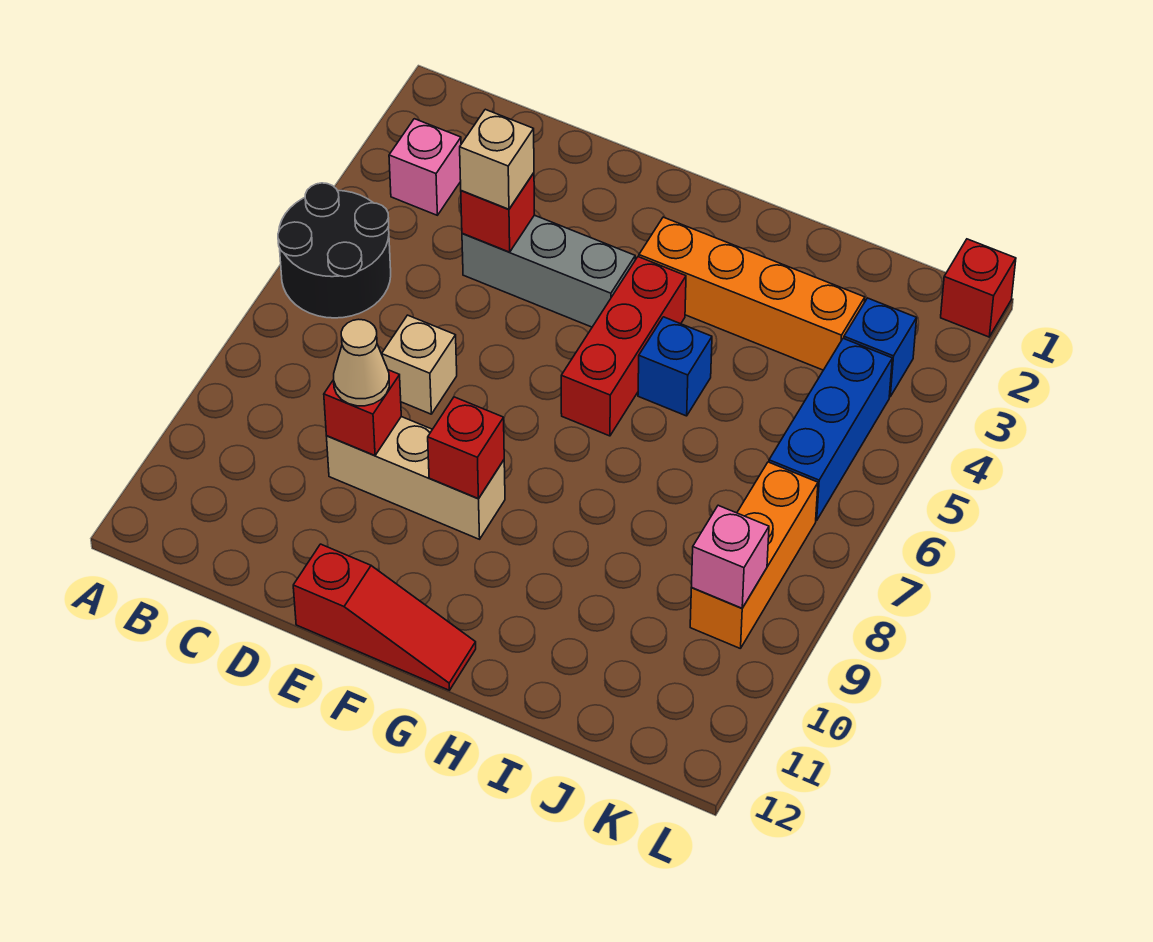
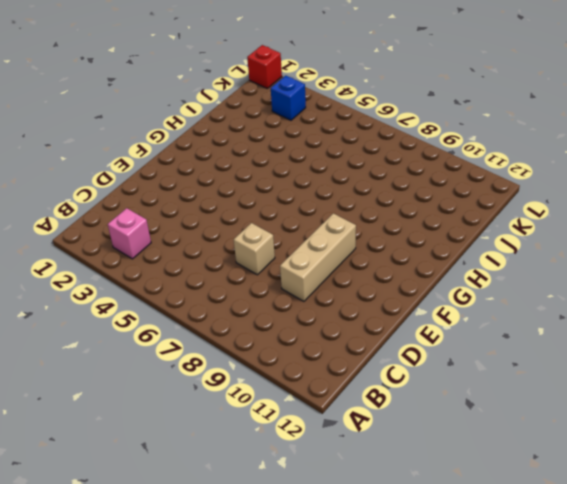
none -> black round brick A5:B6 level 1
none -> grey brick D4:F4 level 1
none -> red slope E12:G12 level 1 top E

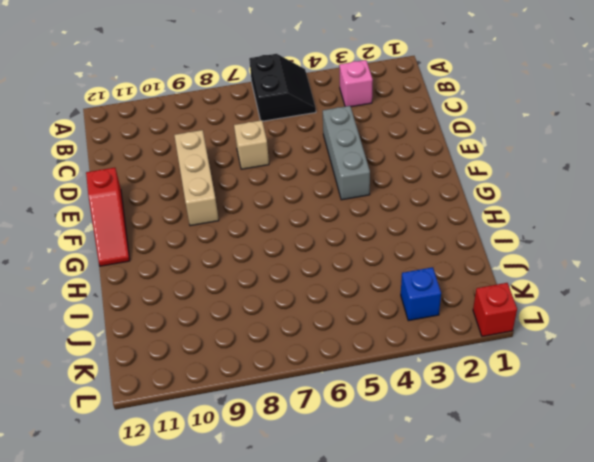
black slope A5:B6 level 1 top 6 -> black round brick A5:B6 level 1
none -> orange brick G3:J3 level 1
none -> red brick G4:G6 level 1
none -> blue brick H5 level 1

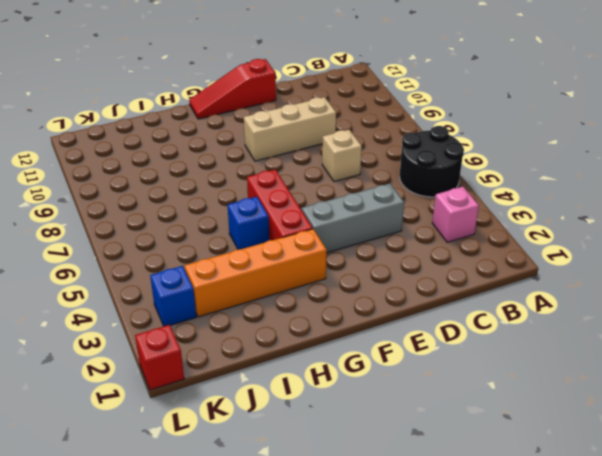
none -> blue brick K4:K6 level 1
none -> orange brick K7:K9 level 1
none -> red brick D4 level 2

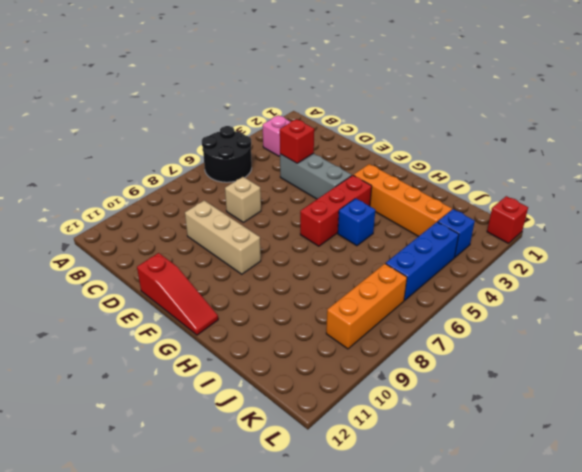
none -> red brick D9 level 2
none -> red brick F9 level 2
none -> pink brick K9 level 2

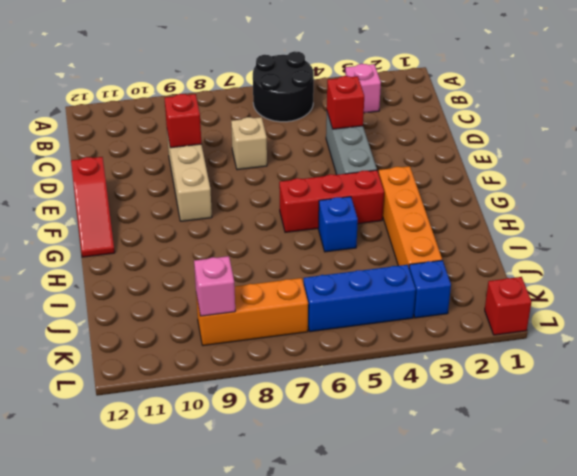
none -> red brick F9 level 2
none -> tan brick D4 level 3
none -> tan cone D9 level 3

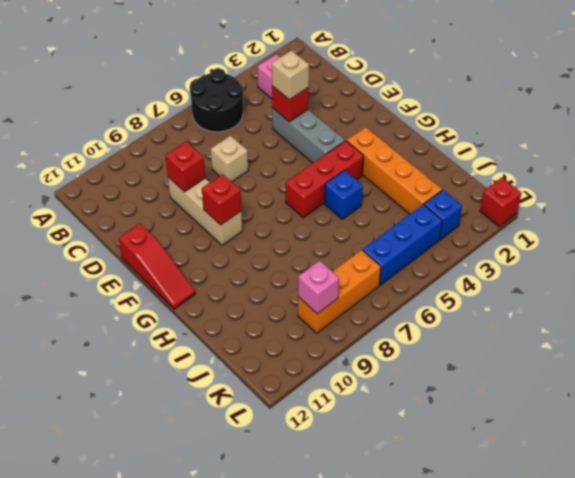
none -> tan cone D9 level 3

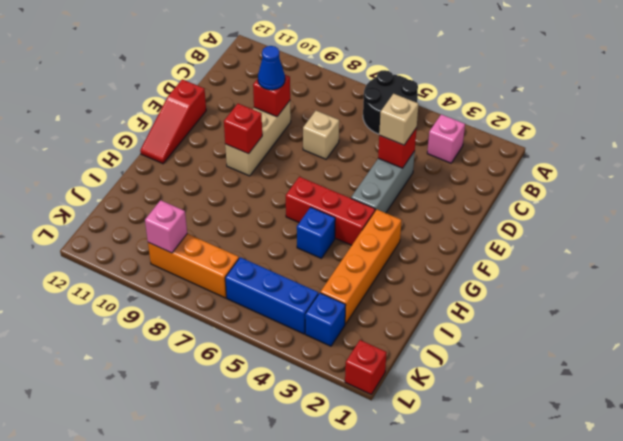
blue cone D9 level 3 -> tan cone D9 level 3

